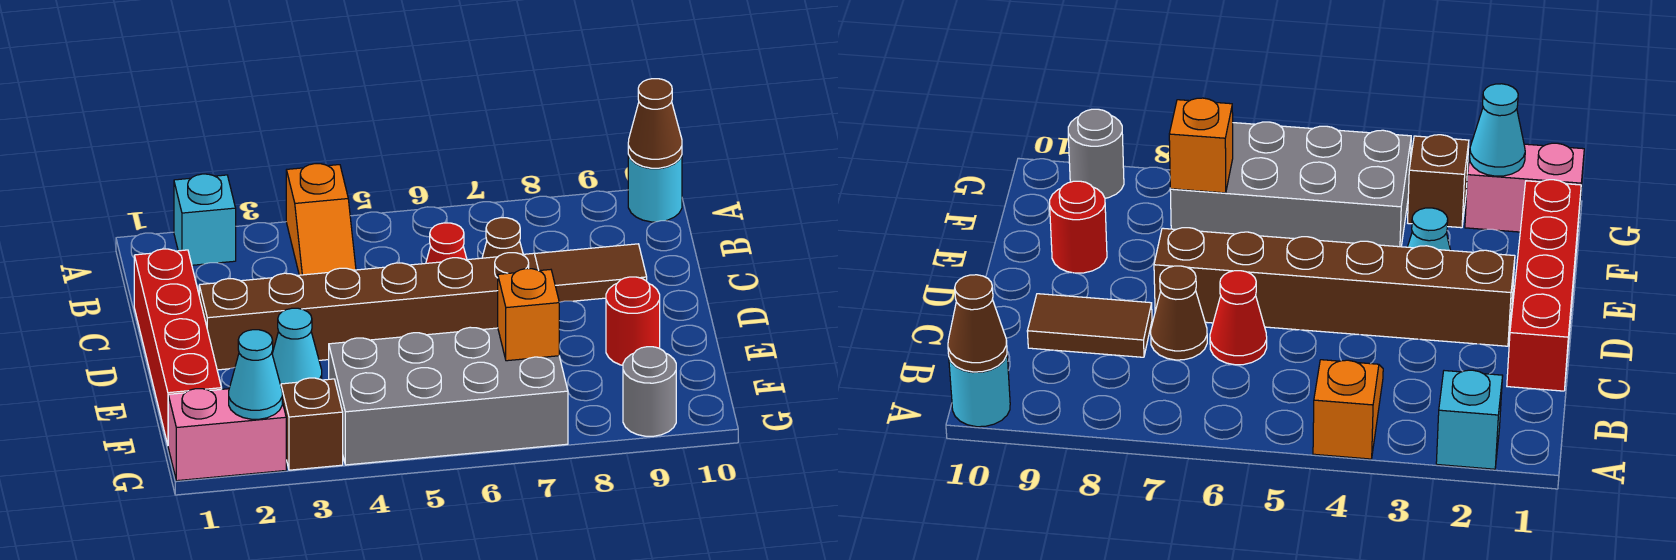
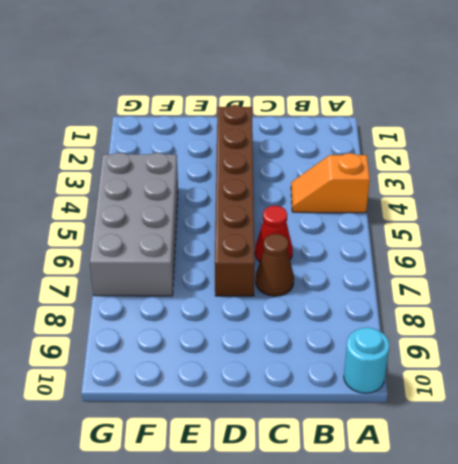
none -> cyan brick A2 level 1
none -> red brick C1:F1 level 1
none -> brown tile C8:C9 level 1

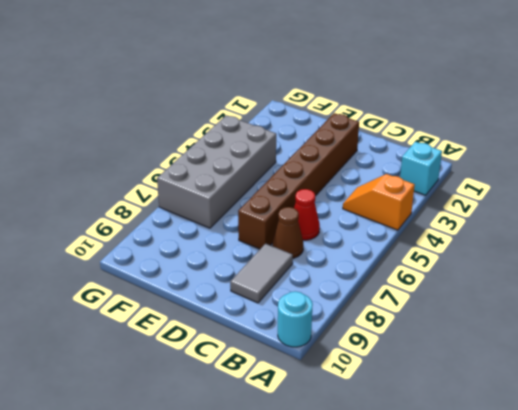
grey tile C8:C9 level 1 -> brown tile C8:C9 level 1
none -> red brick C1:F1 level 1
none -> cyan cone E3 level 1
none -> red round brick E9 level 1

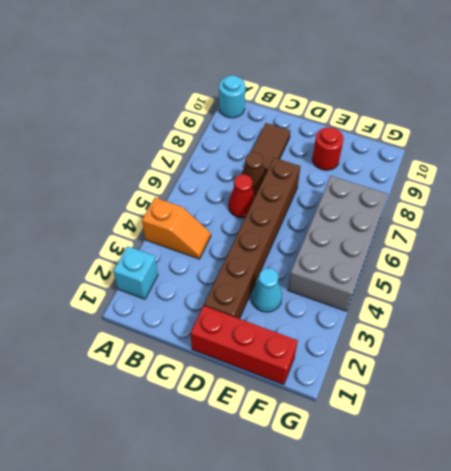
red brick D1:F1 level 1 -> red brick C1:F1 level 1
none -> pink brick G1:G2 level 1
none -> brown brick G3 level 1
none -> grey round brick G9 level 1

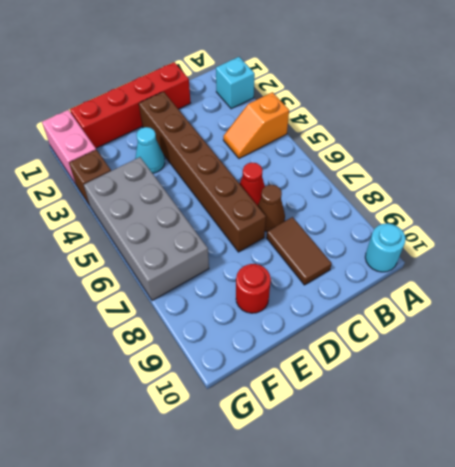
none -> grey round brick G9 level 1
none -> brown cone A10 level 2
none -> orange brick F7 level 2

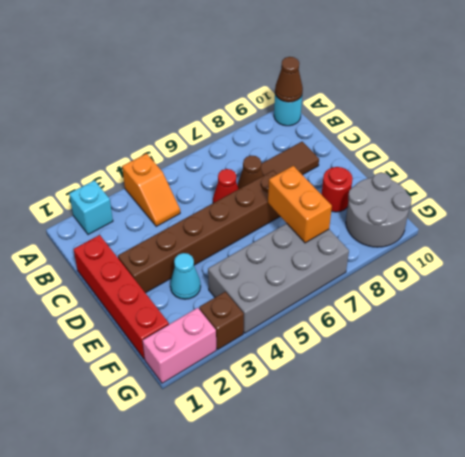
orange brick E7:F7 level 2 -> orange brick F7 level 2
grey round brick F9:G10 level 1 -> grey round brick G9 level 1
none -> cyan cone G2 level 2

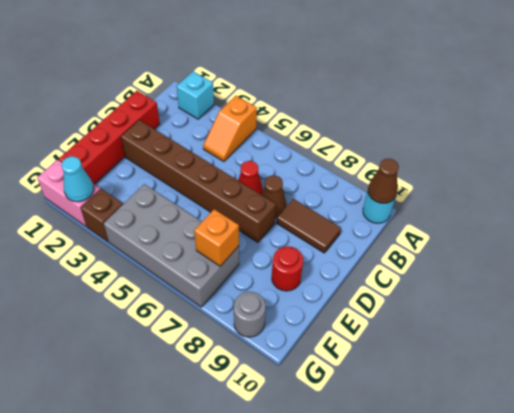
none -> cyan cone E3 level 1

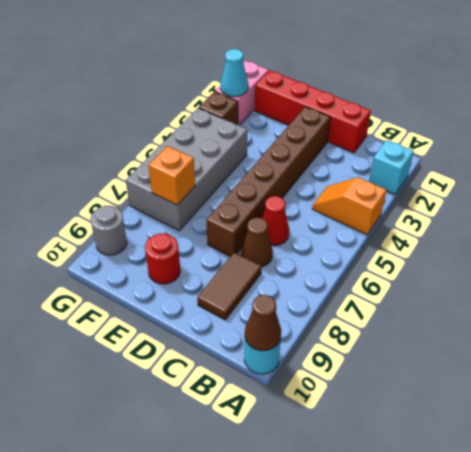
none -> cyan cone E3 level 1

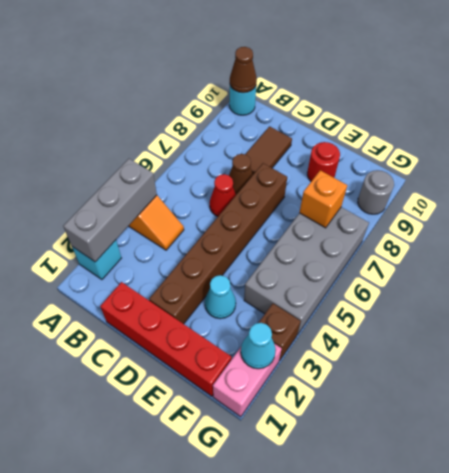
grey brick A2:A4 level 2 -> none

